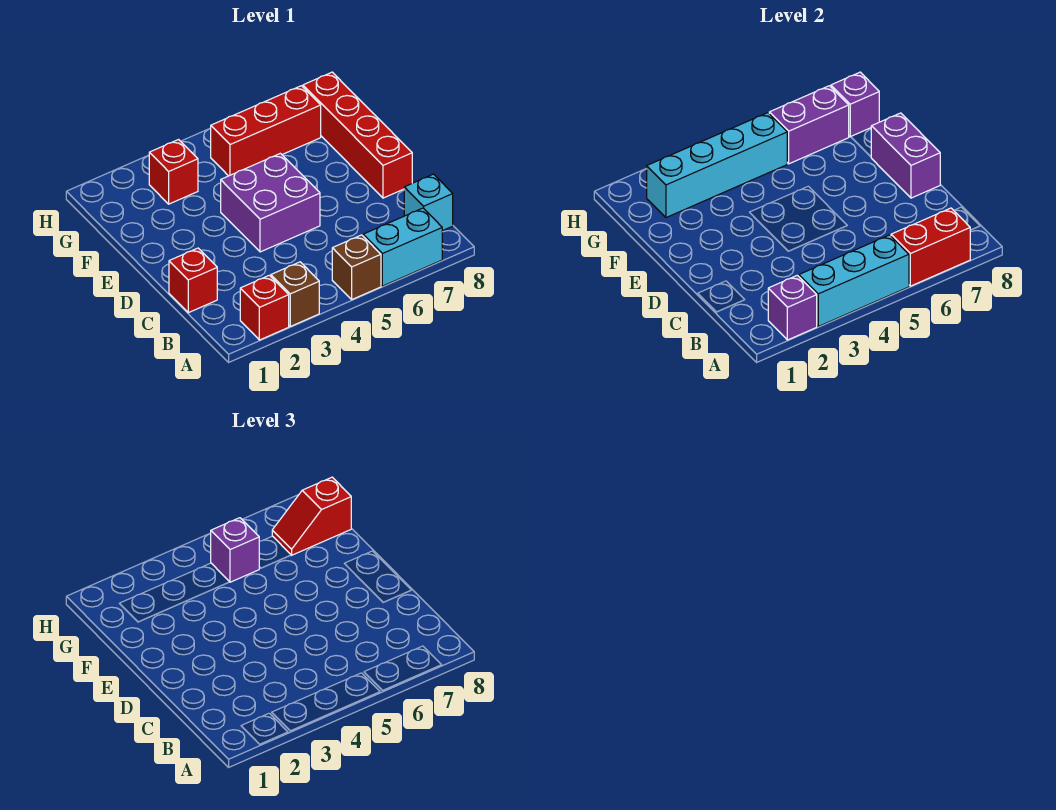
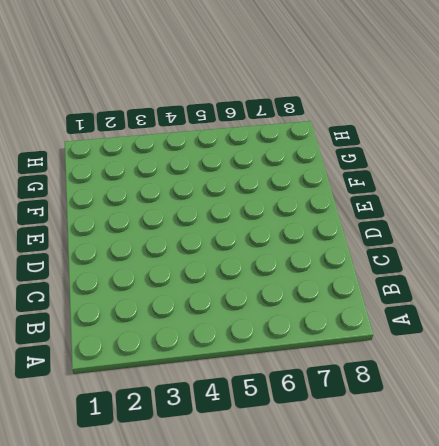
none -> red brick A2 level 1
none -> brown brick A3 level 1
none -> brown brick A5 level 1

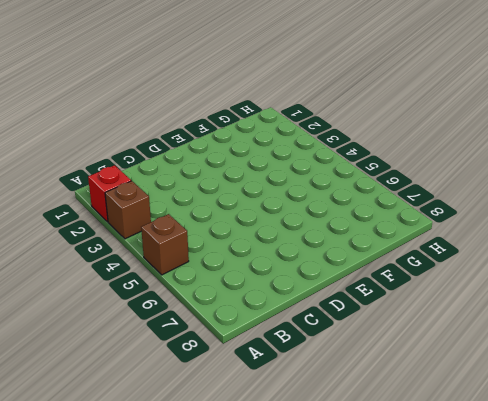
none -> cyan brick A6:A7 level 1
none -> cyan brick B8 level 1
none -> red brick C1 level 1

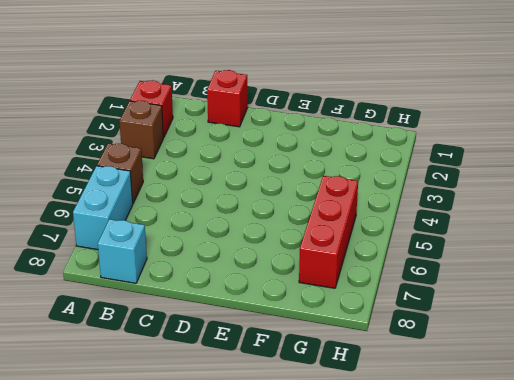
none -> purple brick D4:E5 level 1
none -> red brick D8:G8 level 1
none -> red brick G3 level 1

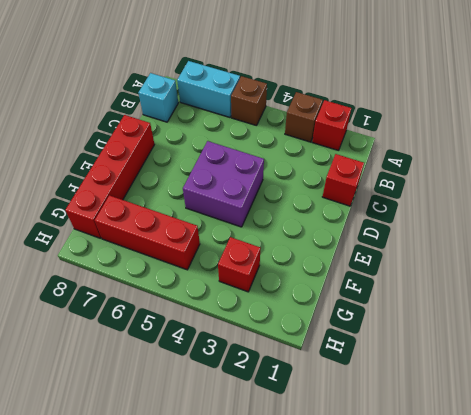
none -> purple brick A2 level 2
none -> cyan brick A3:A5 level 2
none -> red brick A6:A7 level 2

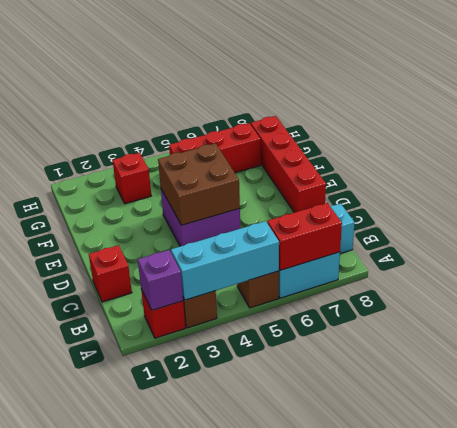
brown brick D4:E5 level 2 -> none
none -> purple brick D8:E8 level 2
none -> cyan brick G2:G5 level 2
none -> purple brick G6:G7 level 2

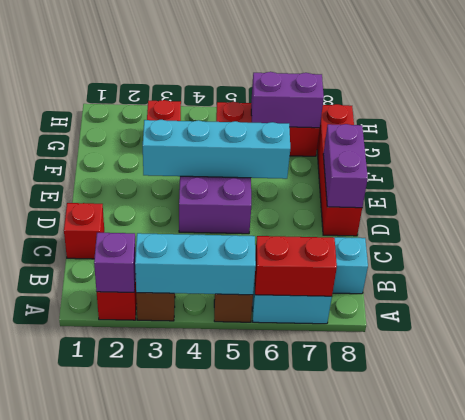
cyan brick E3:E6 level 2 -> cyan brick G2:G5 level 2
none -> purple brick G8 level 2
none -> purple brick G5 level 3
none -> red slope G7:G8 level 3 top 8

